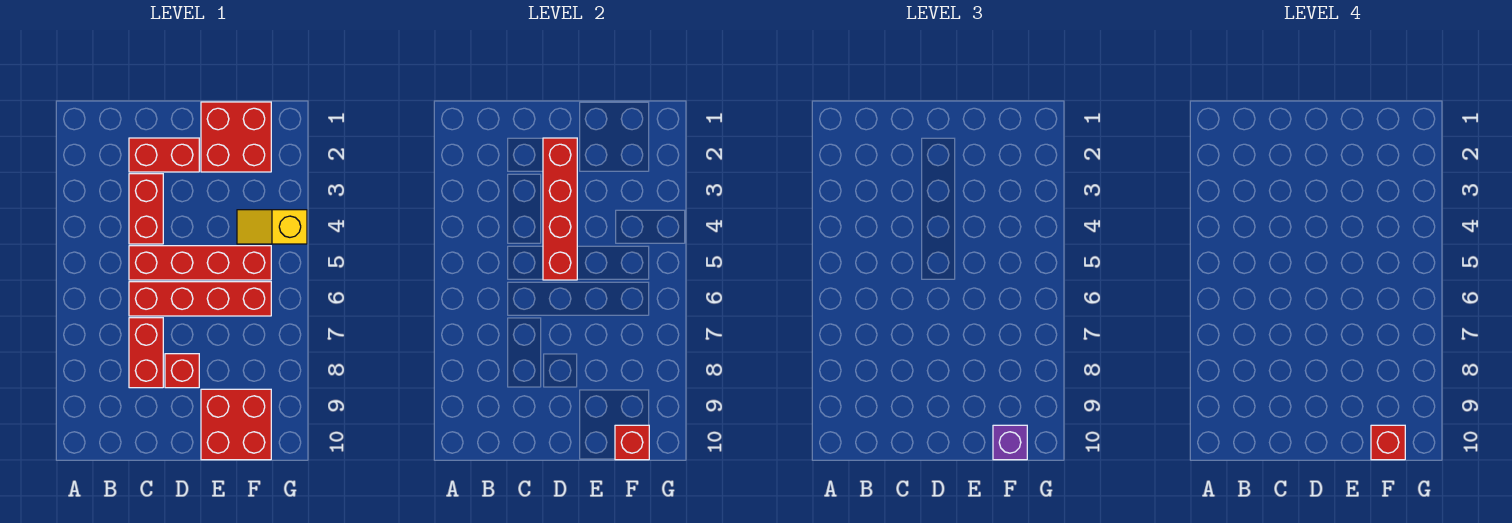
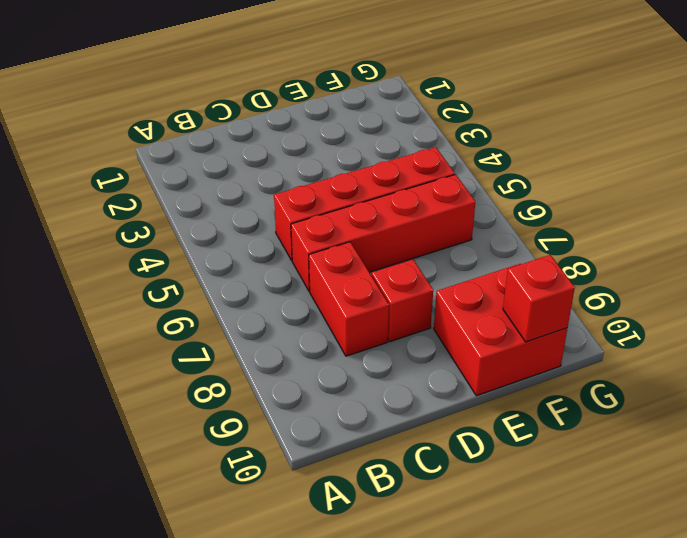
none -> red brick C2:D2 level 1
none -> red brick C3:C4 level 1
none -> red brick E1:F2 level 1

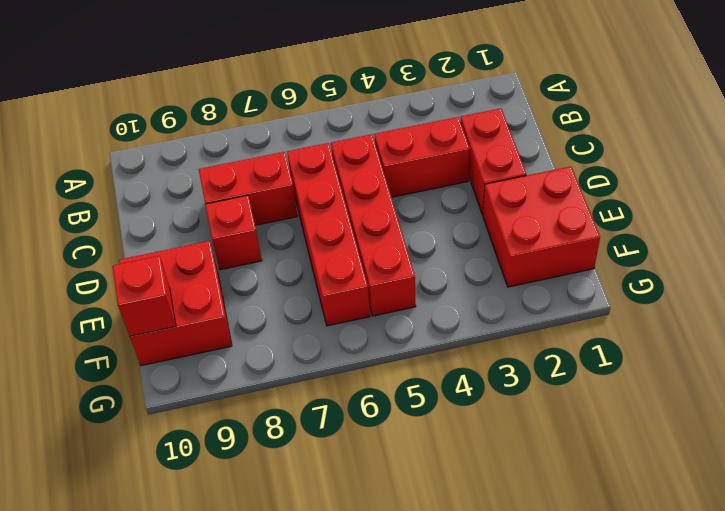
none -> yellow slope F4:G4 level 1 top G
none -> red brick D2:D5 level 2
none -> purple brick F10 level 3

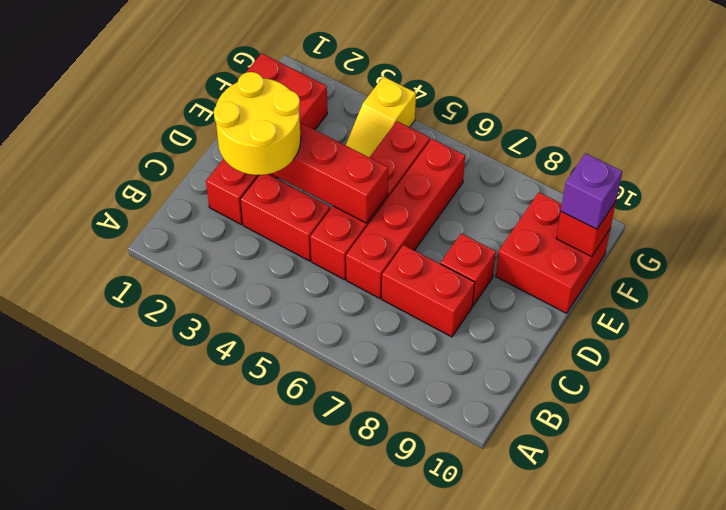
yellow round brick C2:D3 level 3 -> none
none -> red brick F10 level 4

